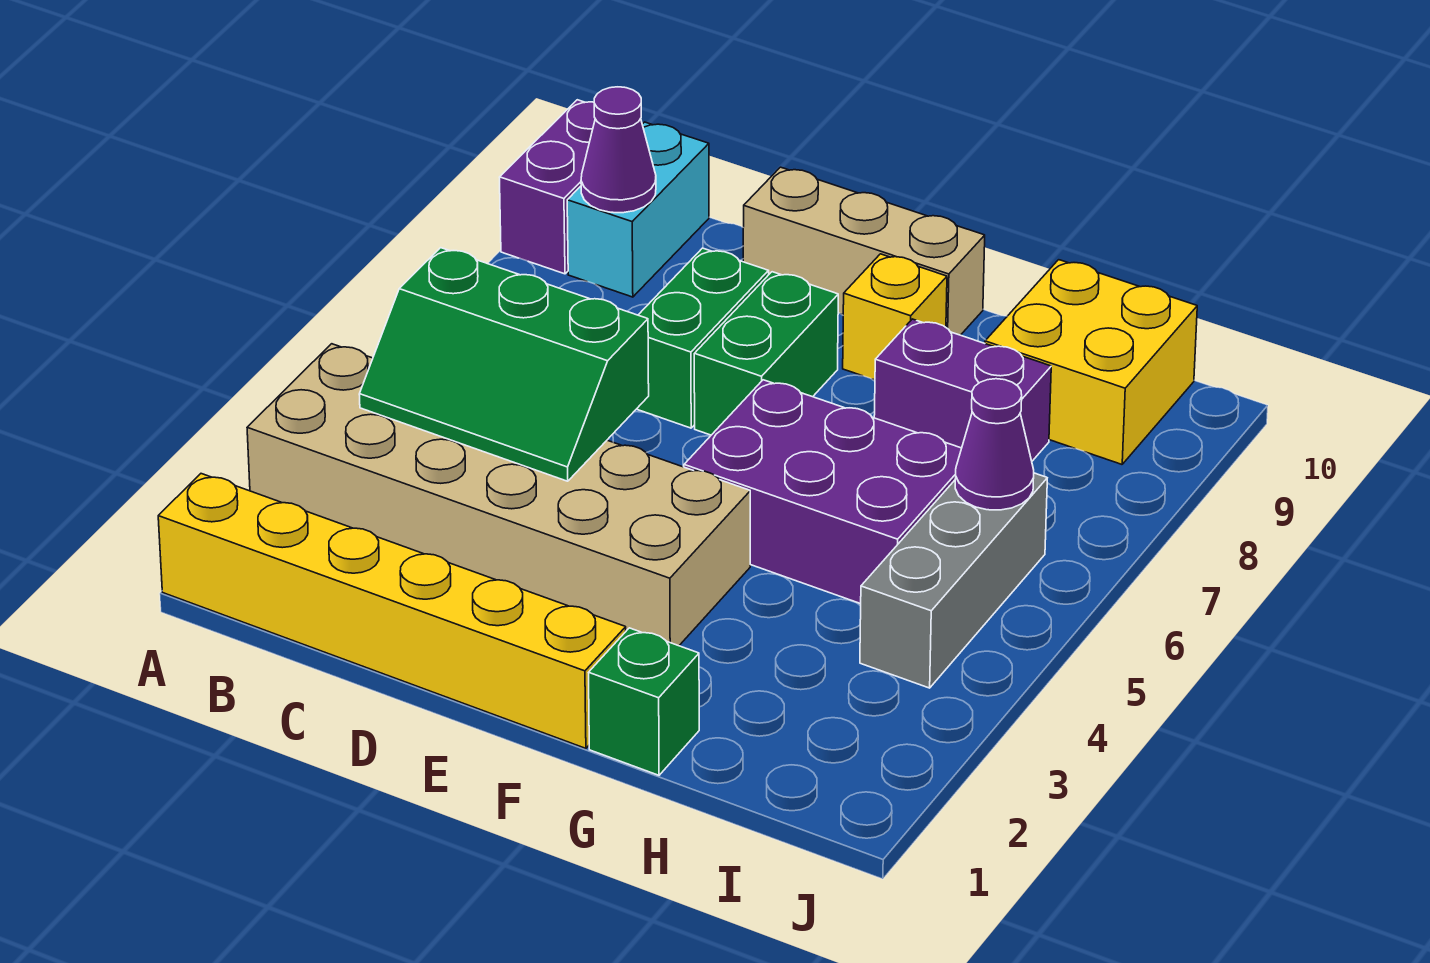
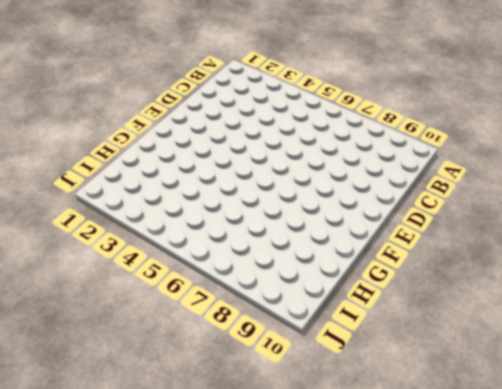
none -> yellow brick A1:F1 level 1
none -> tan brick A3:F4 level 1
none -> purple brick A9:A10 level 1

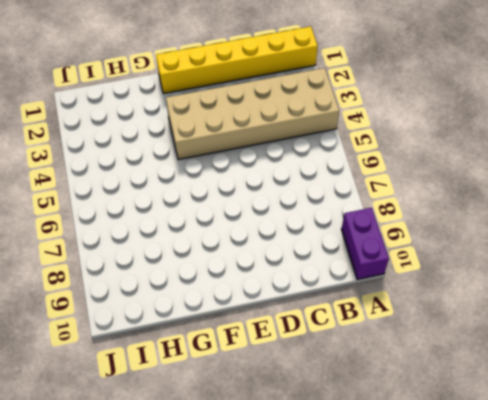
none -> cyan brick B9:B10 level 1
none -> green brick D7:D8 level 1
none -> tan brick D10:F10 level 1

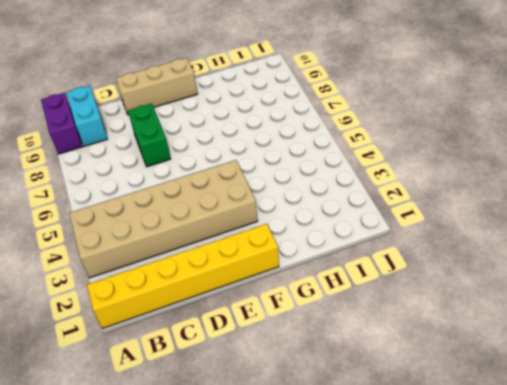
none -> green brick E7:E8 level 1
none -> purple brick F5:H6 level 1
none -> yellow brick F9 level 1

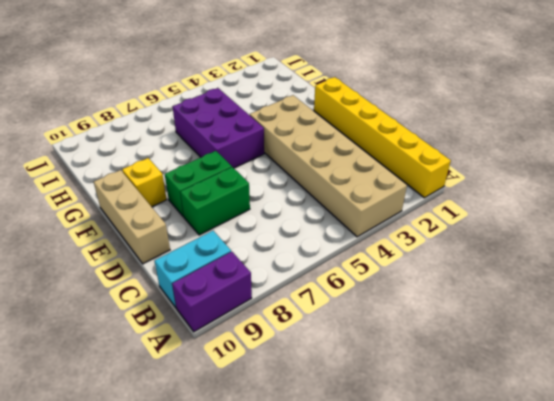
none -> green brick G1 level 1
none -> purple brick G8:H8 level 1
none -> yellow brick H9:I10 level 1

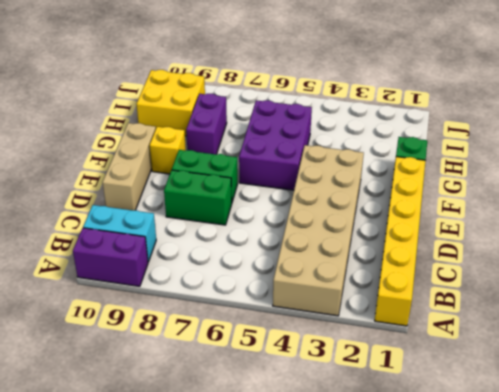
none -> grey brick I4:I6 level 1
none -> green slope B4:D5 level 2 top 5
none -> purple cone B9 level 2

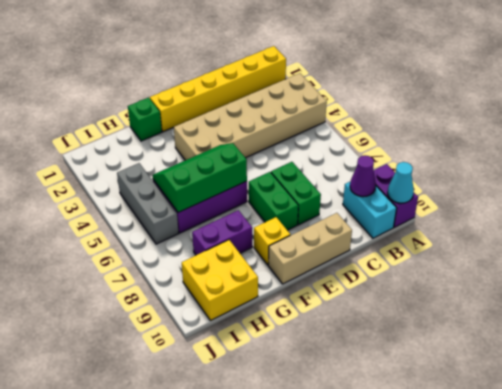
cyan cone A10 level 2 -> none
green slope F5:H6 level 2 top 6 -> green slope B4:D5 level 2 top 5
none -> purple cone I6 level 2

